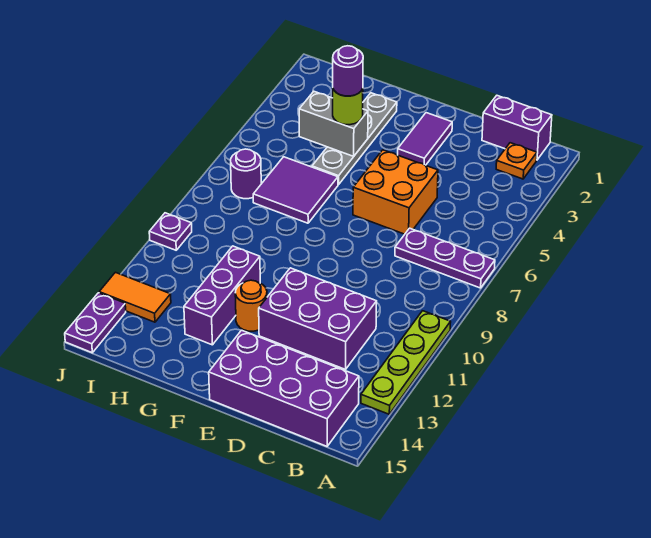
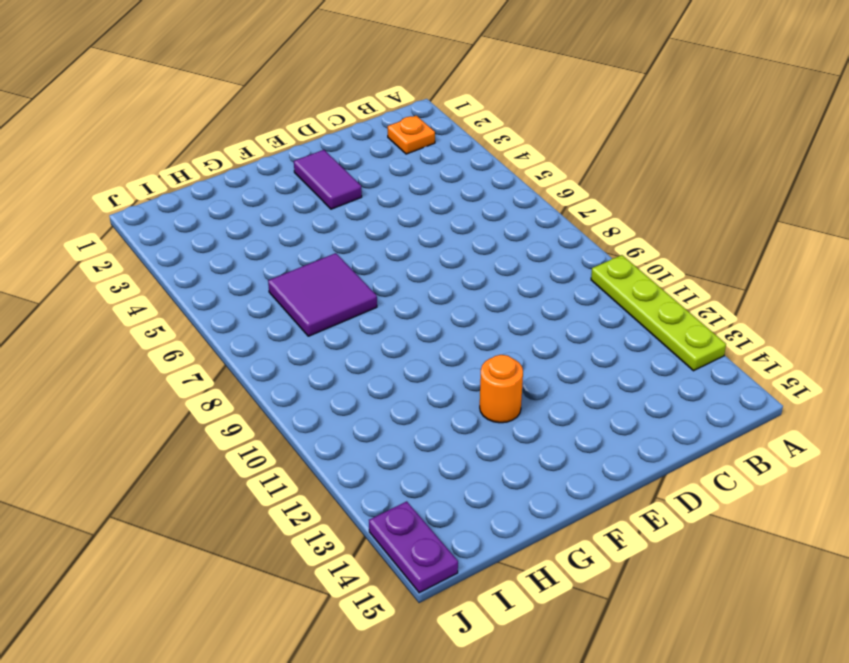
none -> purple plate A7:C7 level 1
none -> purple brick B1:C1 level 1
none -> purple brick B14:E15 level 1

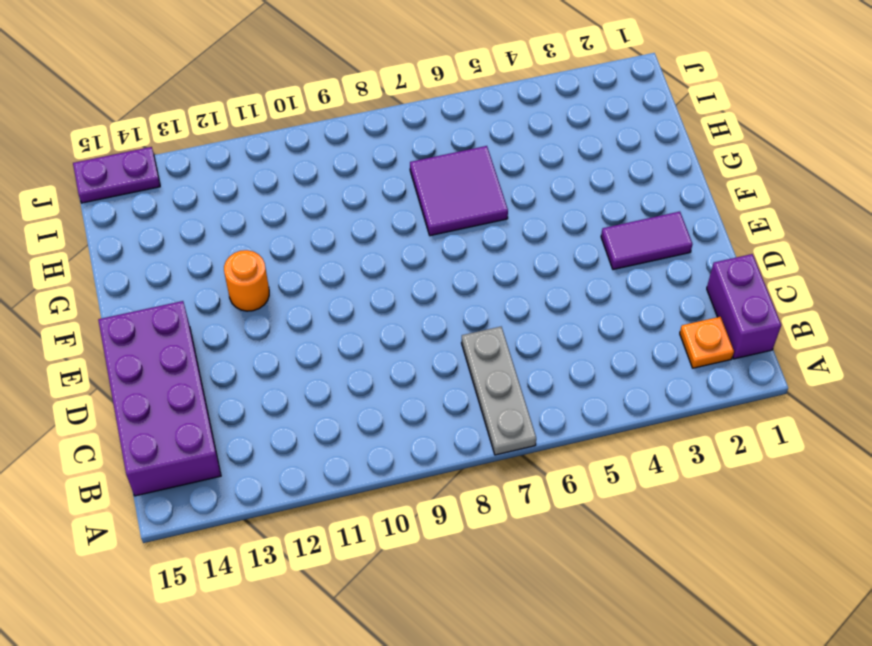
grey plate A7:C7 level 1 -> purple plate A7:C7 level 1
none -> lime plate A10:A13 level 1
none -> purple brick C11:E12 level 1
none -> orange brick D5:E6 level 1

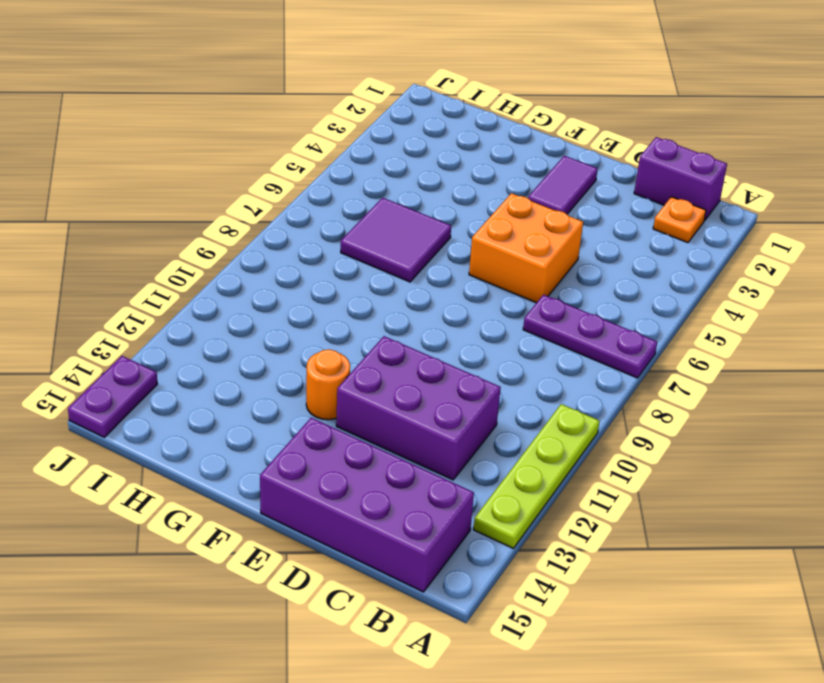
none -> grey plate G2:G5 level 1
none -> purple brick G11:G13 level 1
none -> purple round brick I7 level 1

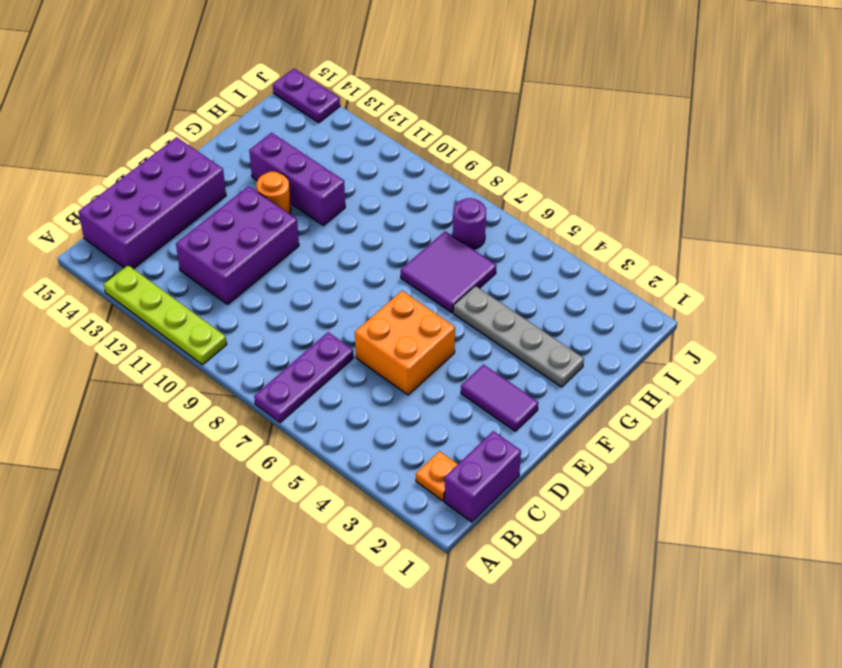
none -> orange tile I13:J13 level 1
none -> purple plate J10 level 1
none -> grey brick G4:H4 level 2

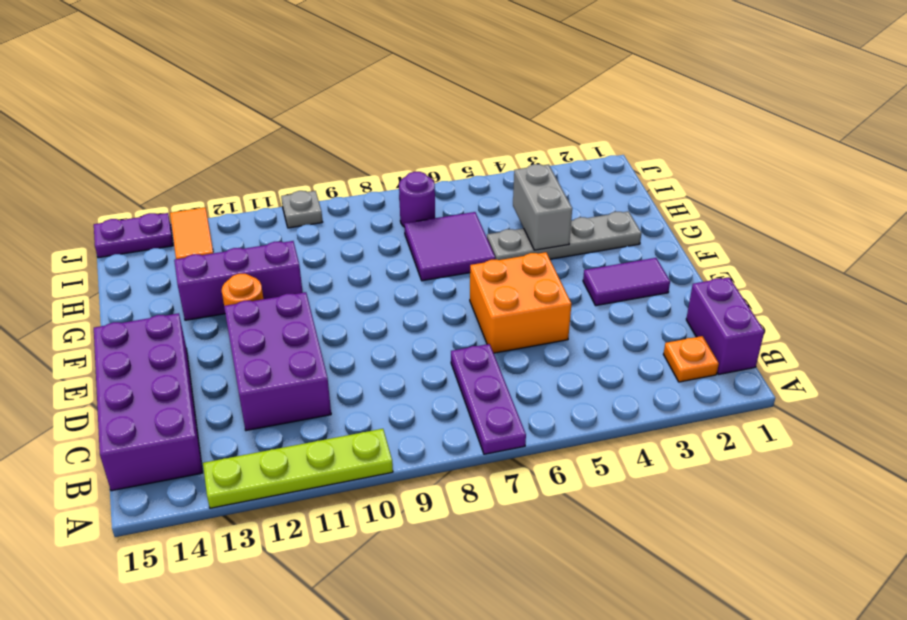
grey plate J10 level 1 -> purple plate J10 level 1
none -> lime round brick G4 level 3
none -> purple round brick G4 level 4

